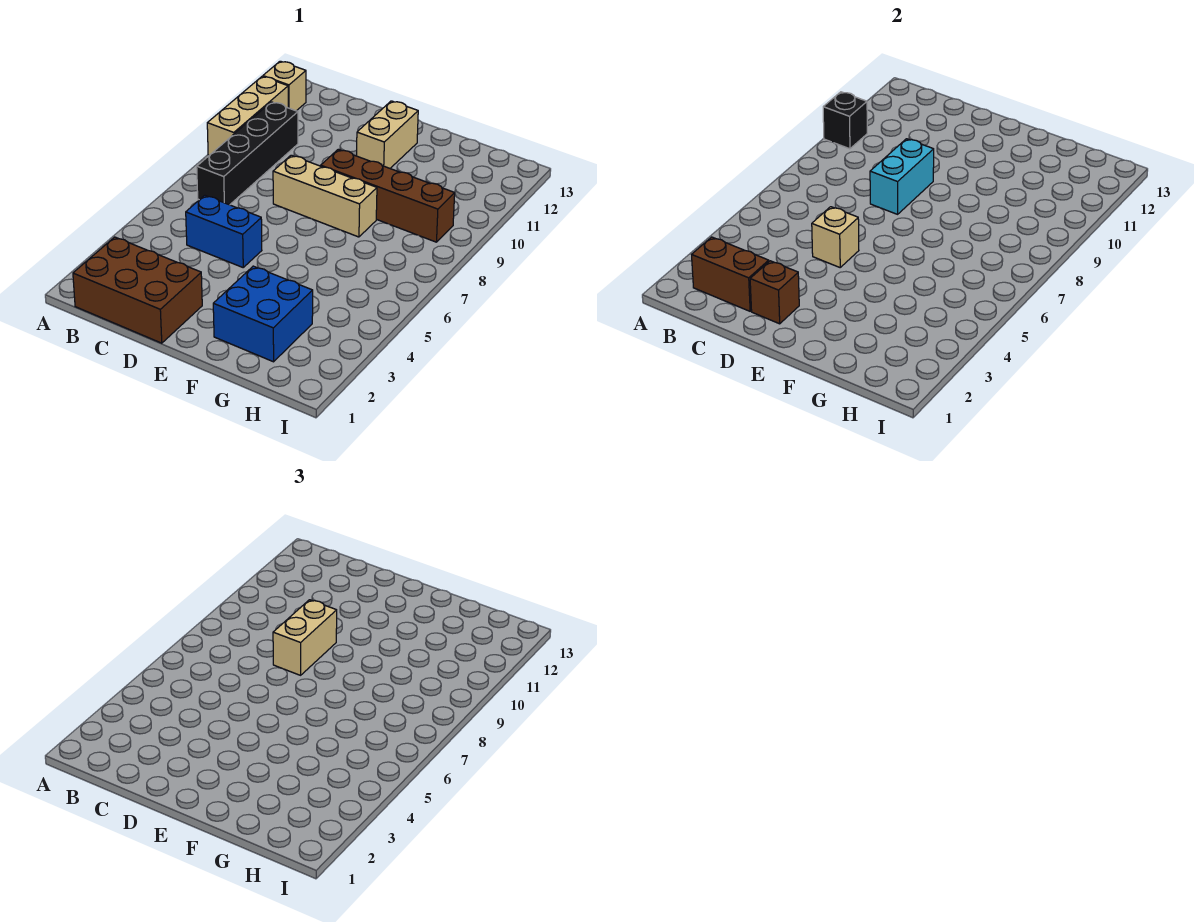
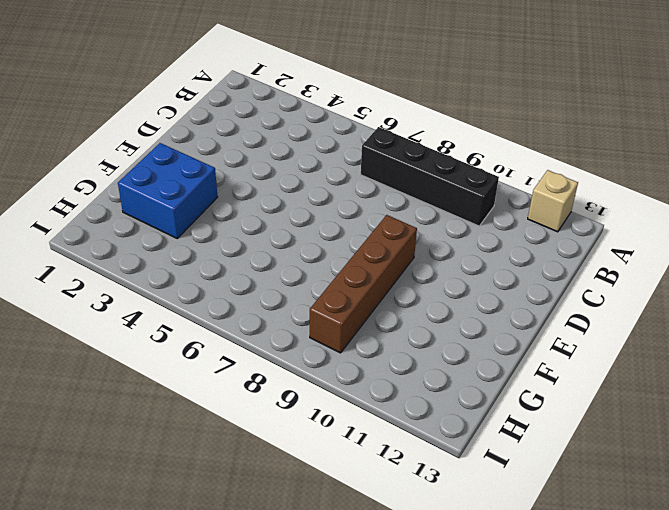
none -> tan brick A9:A11 level 1
none -> brown brick B1:D2 level 1
none -> blue brick C5:D5 level 1

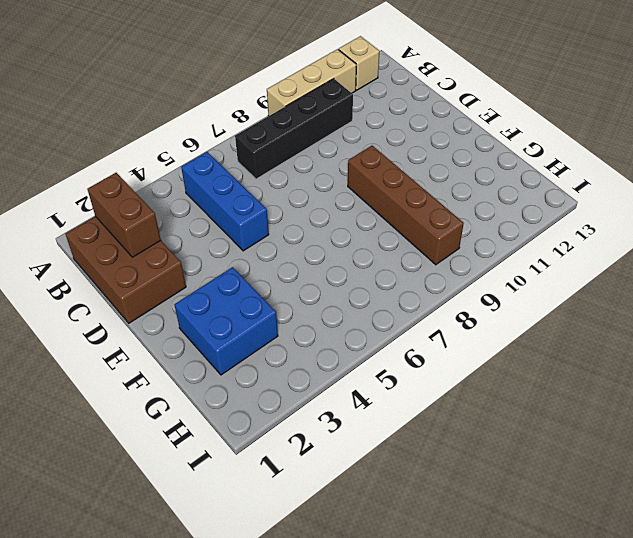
blue brick B5:D5 level 1 -> blue brick C5:D5 level 1
none -> tan brick D8:F8 level 1
none -> tan brick E11:E12 level 1
none -> black brick A10 level 2

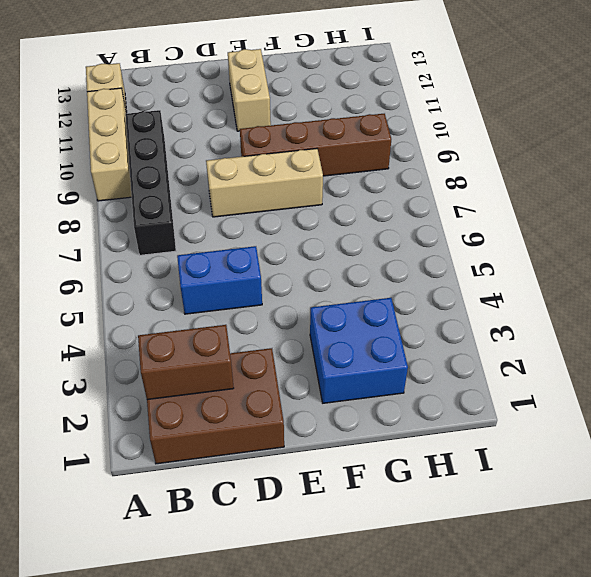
none -> black brick A10 level 2
none -> brown brick D2 level 2
none -> tan brick D5 level 2

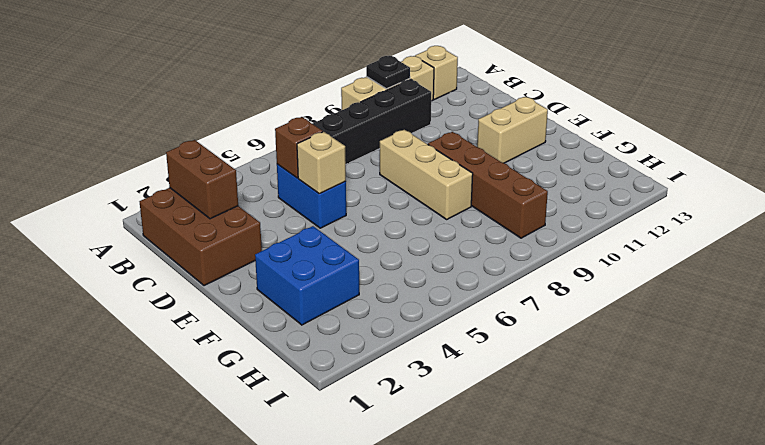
black plate A10 level 2 -> black brick A10 level 2
brown brick C5 level 2 -> brown brick D2 level 2
none -> cyan brick D8:D9 level 2
none -> tan brick D8:D9 level 3

